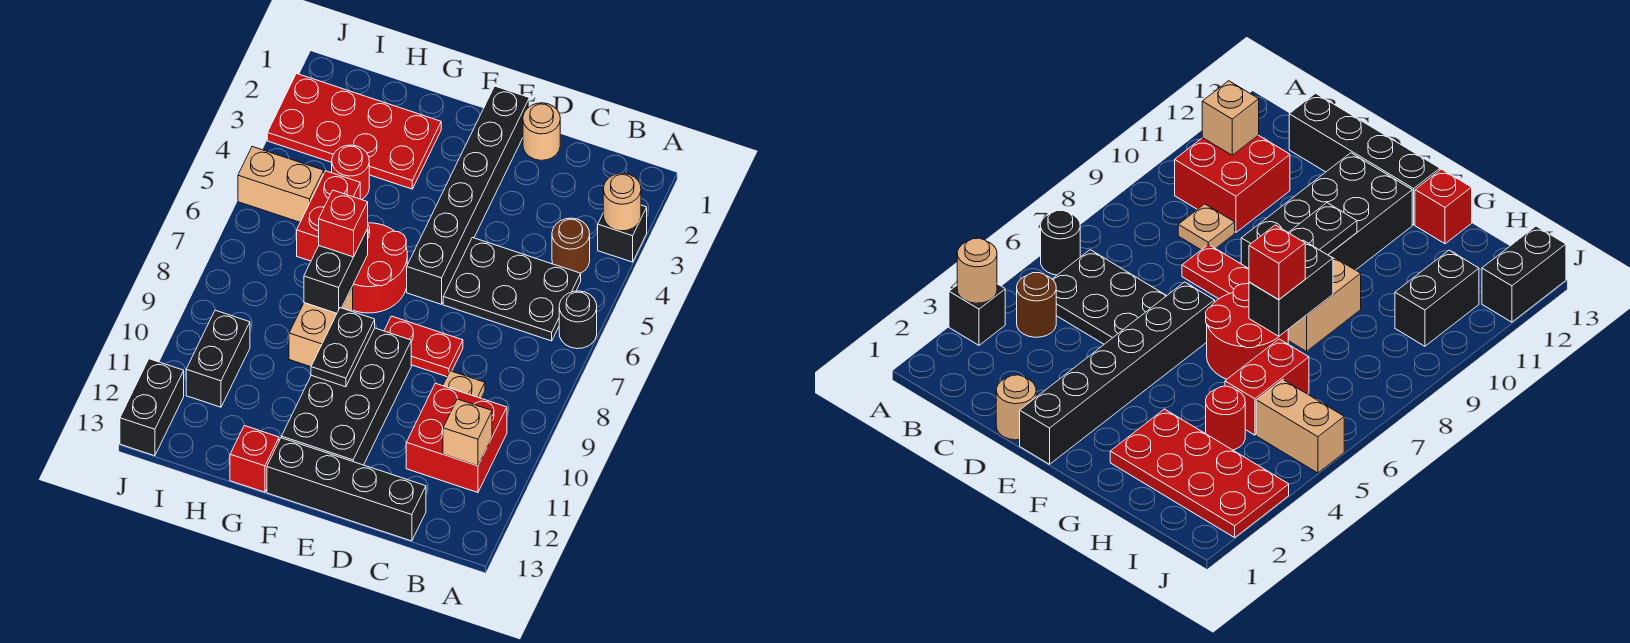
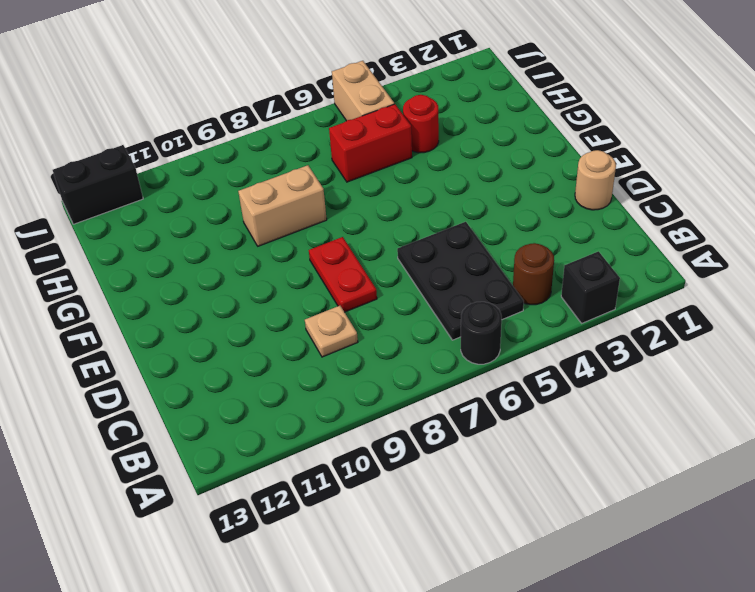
none -> red brick B10:C11 level 1
none -> black brick C13:F13 level 1
none -> black brick E1:E6 level 1

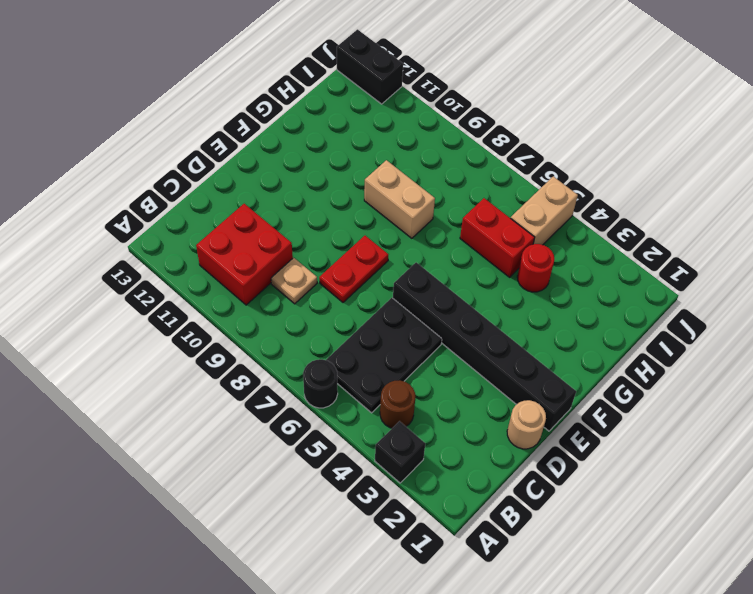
none -> black brick C13:F13 level 1
none -> black brick E9:F12 level 1
none -> red round brick F6:G7 level 1

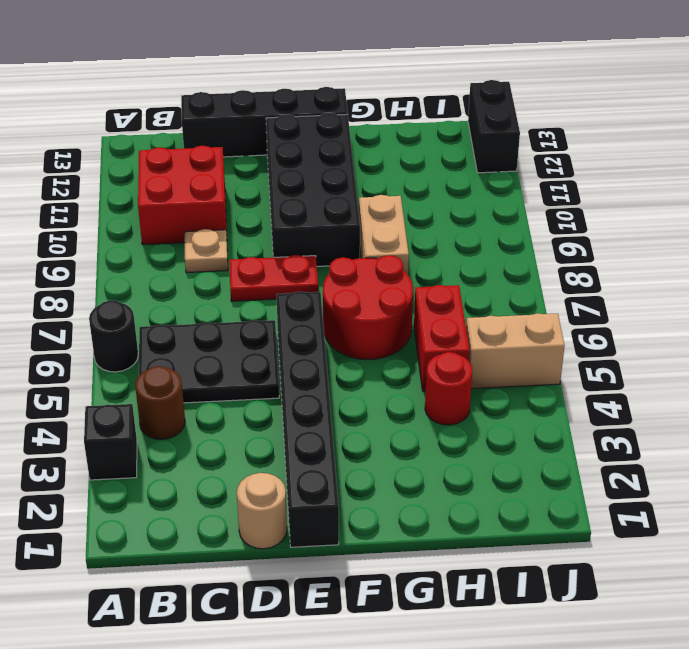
none -> red plate G2:J3 level 1
none -> red brick G13 level 1
none -> black brick I10:I11 level 1

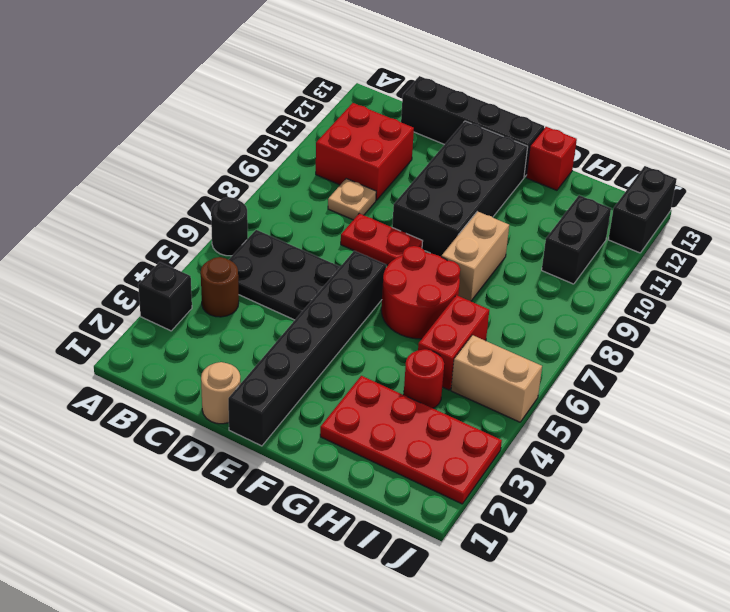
none -> tan round brick A3 level 2
none -> tan brick B11 level 2
none -> black plate F9:F10 level 2

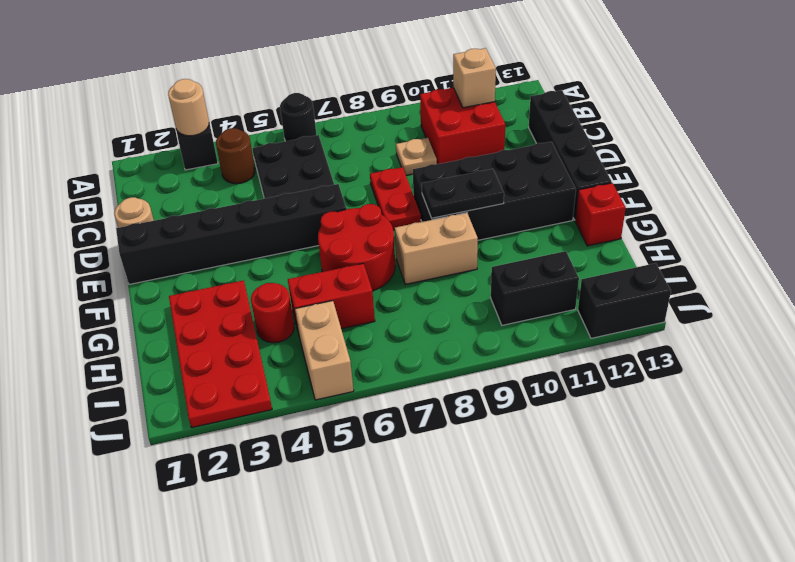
none -> black brick G7:G8 level 2
none -> red brick G7 level 3

